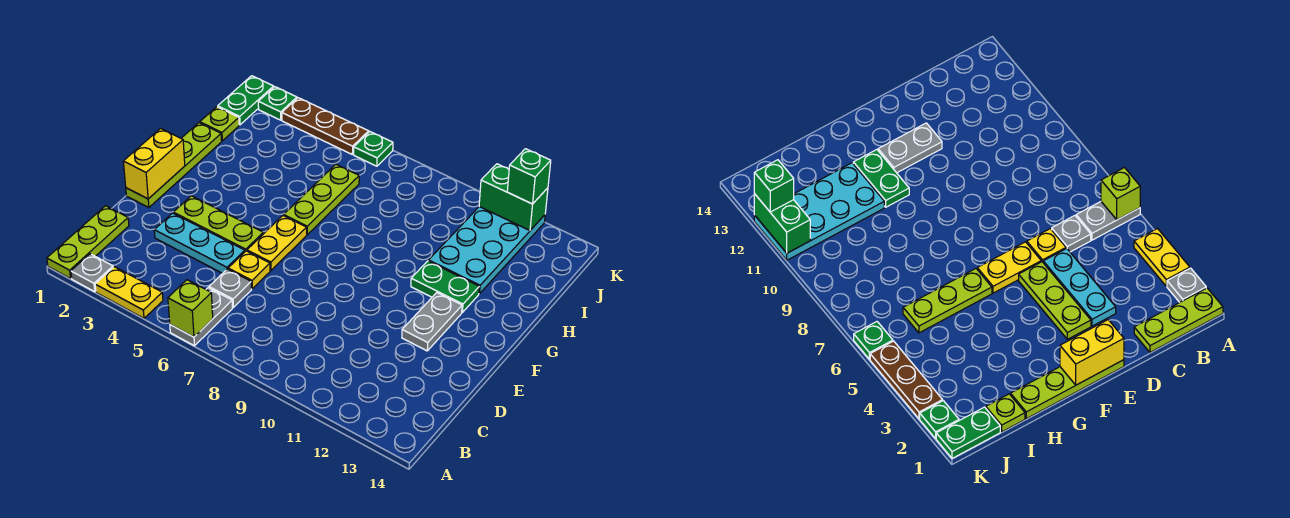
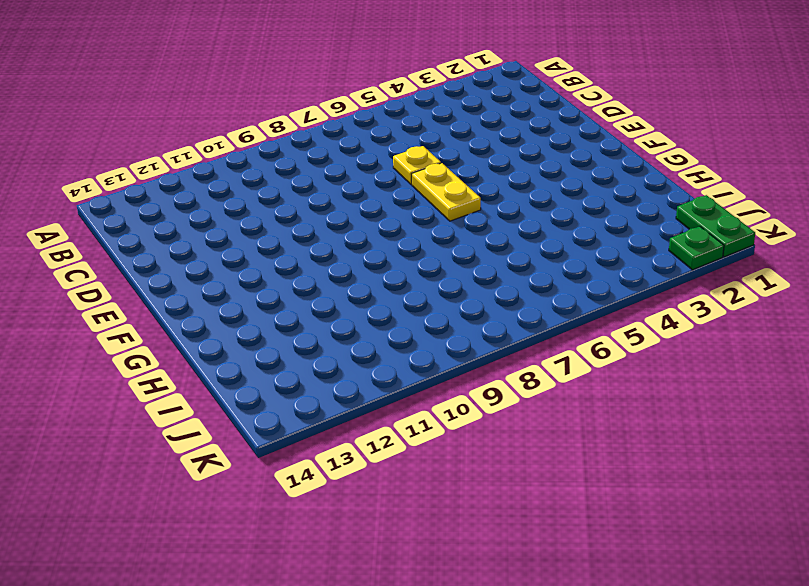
none -> lime plate A1:C1 level 1
none -> grey plate A2 level 1
none -> yellow plate A3:A4 level 1

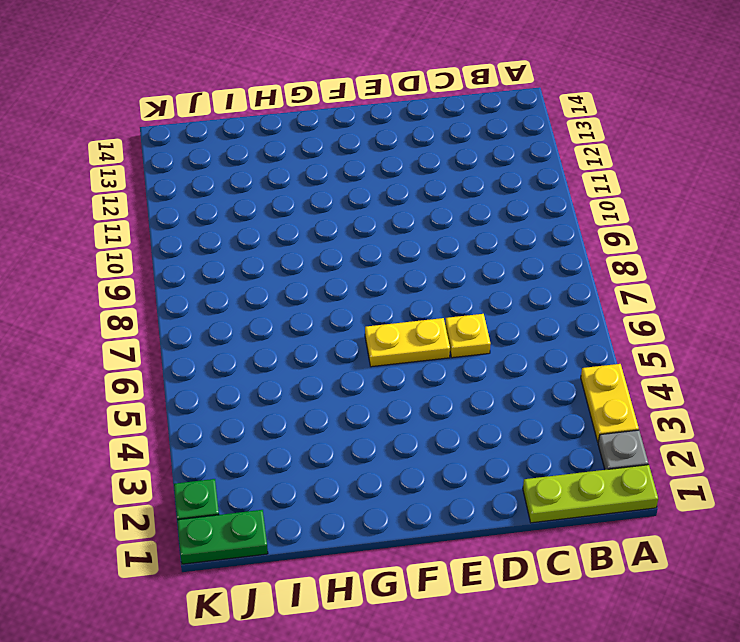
none -> grey plate A6:B6 level 1
none -> grey plate C6 level 1
none -> cyan plate D3:D5 level 1

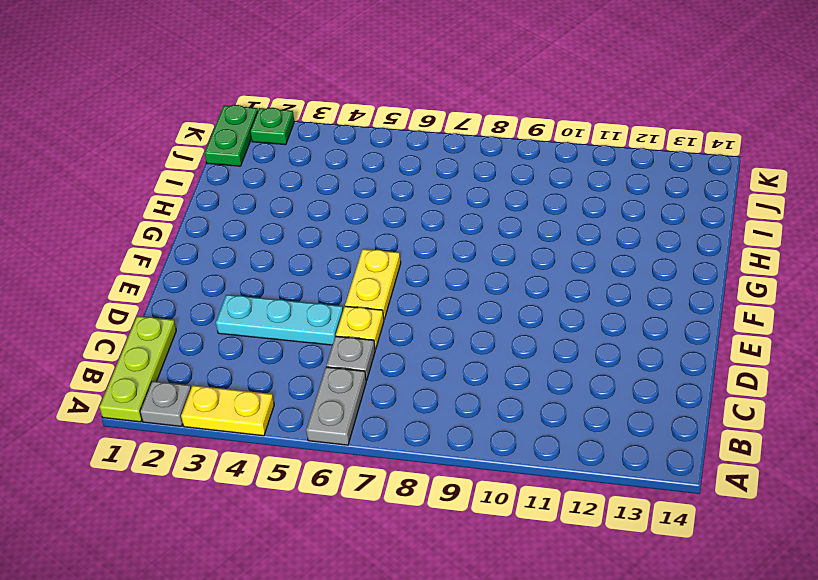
none -> lime plate E1:H1 level 1
none -> lime plate E3:E5 level 1
none -> grey plate E12:F12 level 1

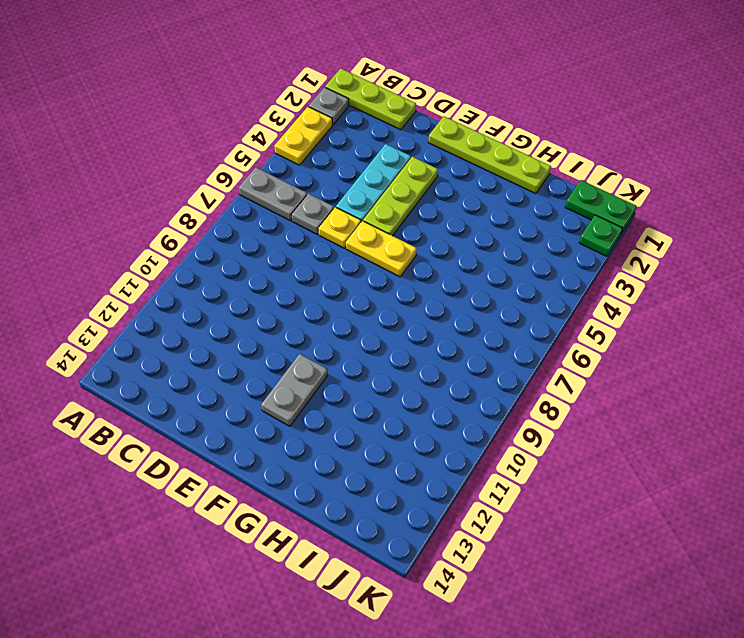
grey plate F11:F12 level 1 -> grey plate E12:F12 level 1
none -> lime plate G6:I6 level 1
none -> green plate G11:G12 level 1
none -> cyan plate H11:K12 level 1

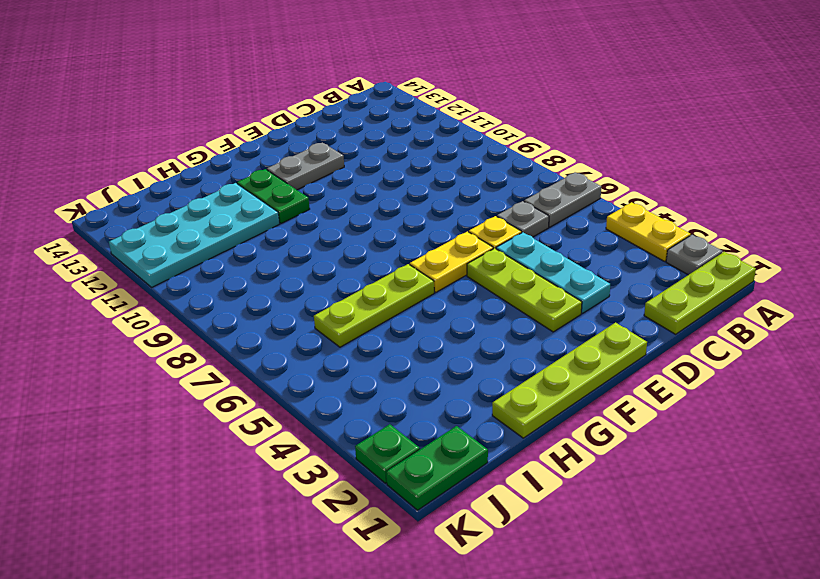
none -> lime plate I1 level 1
none -> brown plate K3:K5 level 1
none -> green plate K6 level 1

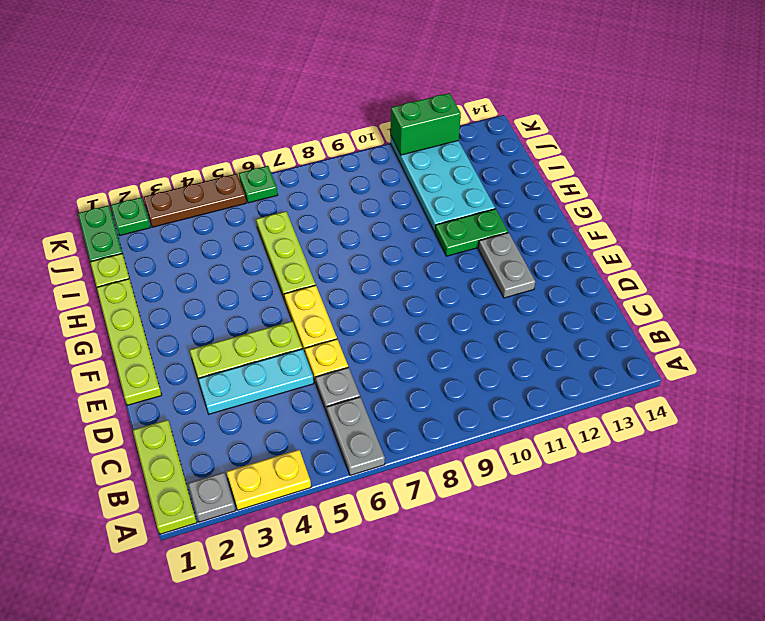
none -> lime brick A6 level 2
none -> yellow brick E1:F1 level 2
none -> green brick K12 level 3

